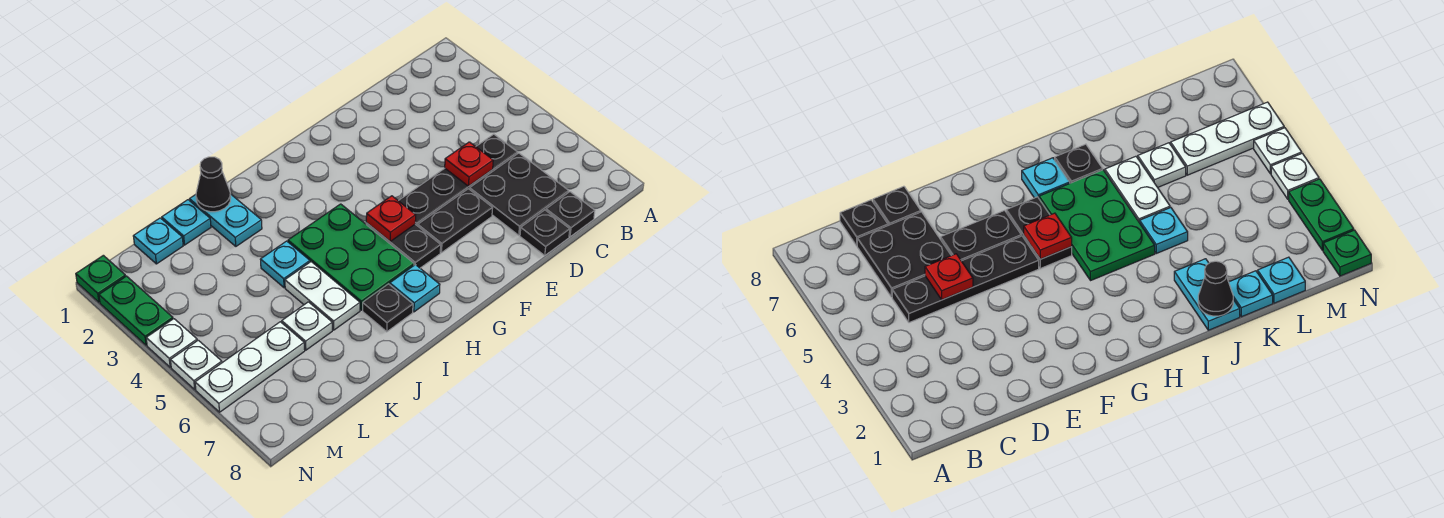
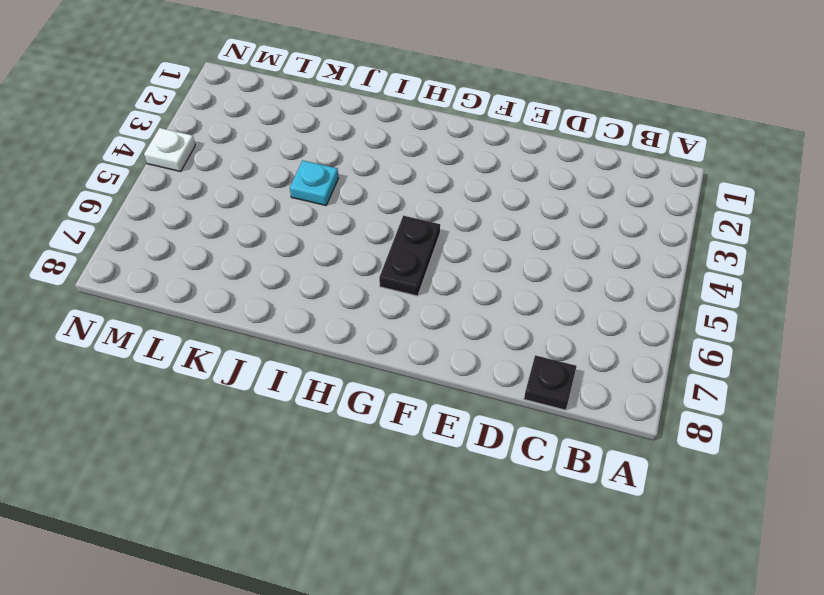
none -> black plate C5:F5 level 1
none -> black plate C6:D7 level 1
none -> black plate D8 level 1

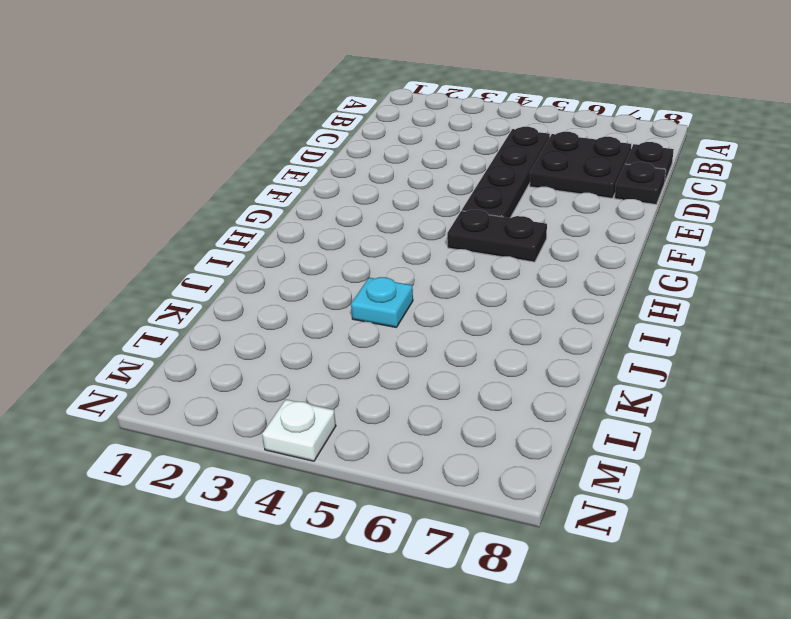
none -> black plate E6:F6 level 1
none -> green plate H4:I6 level 1
none -> cyan plate H7 level 1

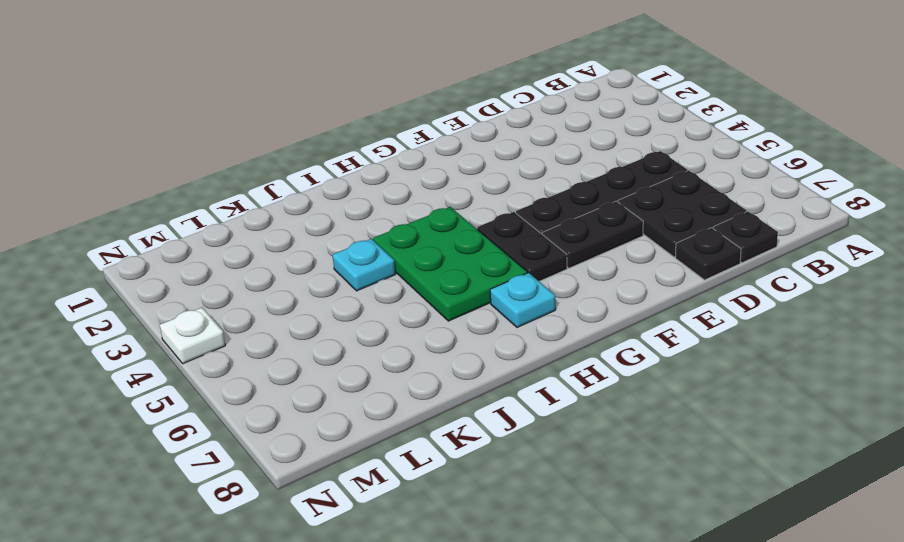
none -> black plate I7 level 1
none -> cyan plate J1:J2 level 1
none -> white plate J5:J6 level 1

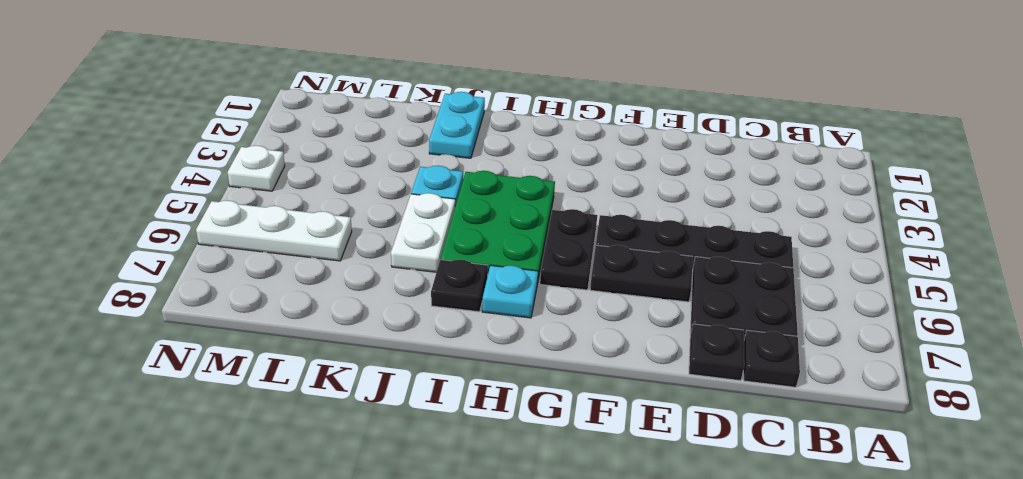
none -> cyan plate K1 level 1
none -> white plate K6 level 1
none -> cyan plate L1 level 1

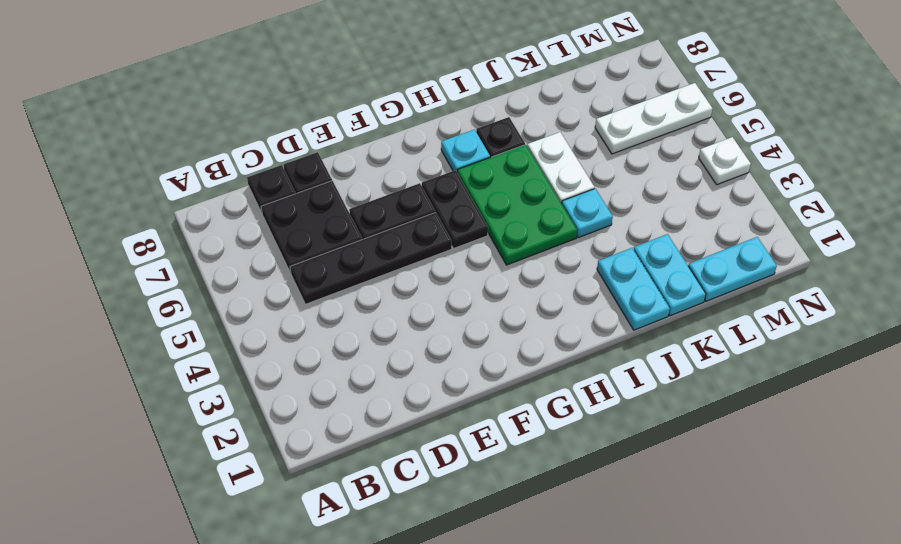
cyan plate K1:K2 level 1 -> cyan plate K1 level 1
cyan plate L1:M1 level 1 -> cyan plate L1 level 1
none -> white plate K6 level 1
none -> green plate N1 level 1
none -> green plate N2:N3 level 1

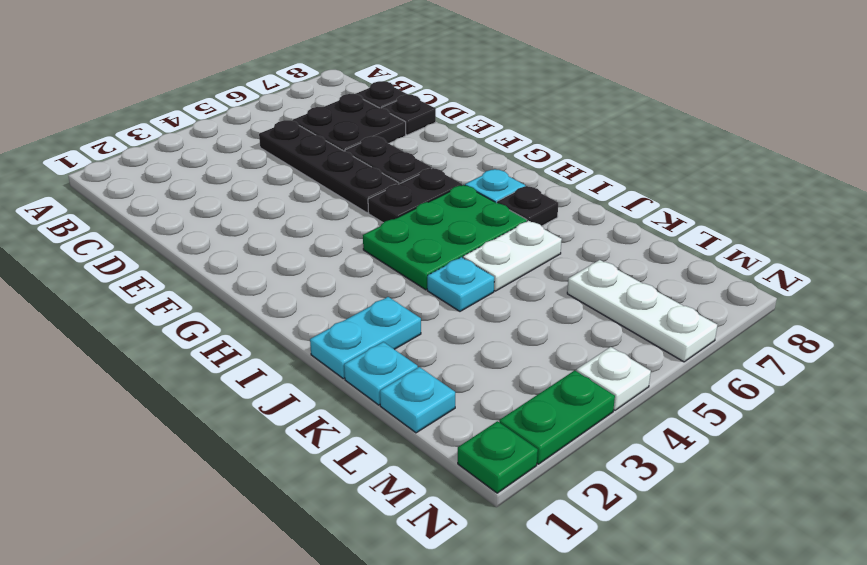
none -> white plate K6 level 1
none -> white plate N5 level 1
none -> red plate D5 level 2

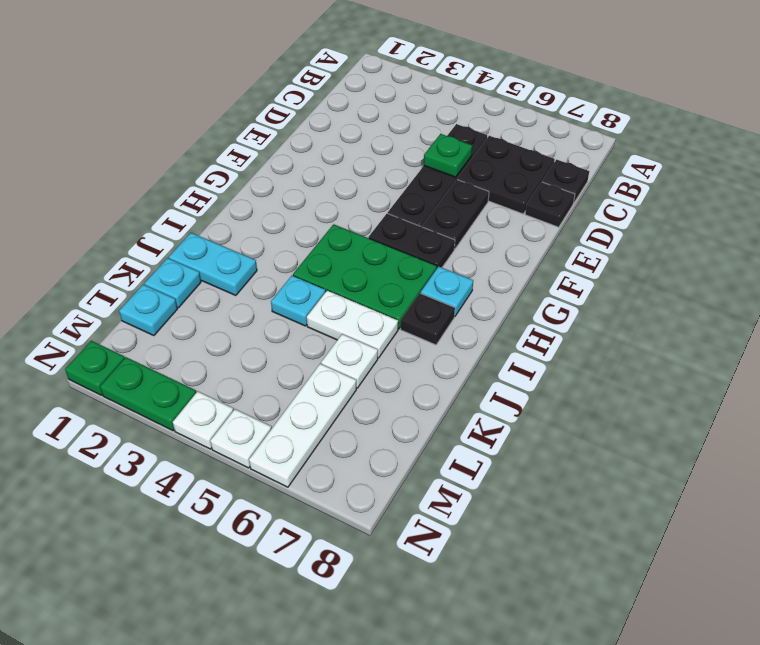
green plate D5 level 2 -> red plate D5 level 2
none -> red plate G5 level 2
none -> black cone J1 level 2

